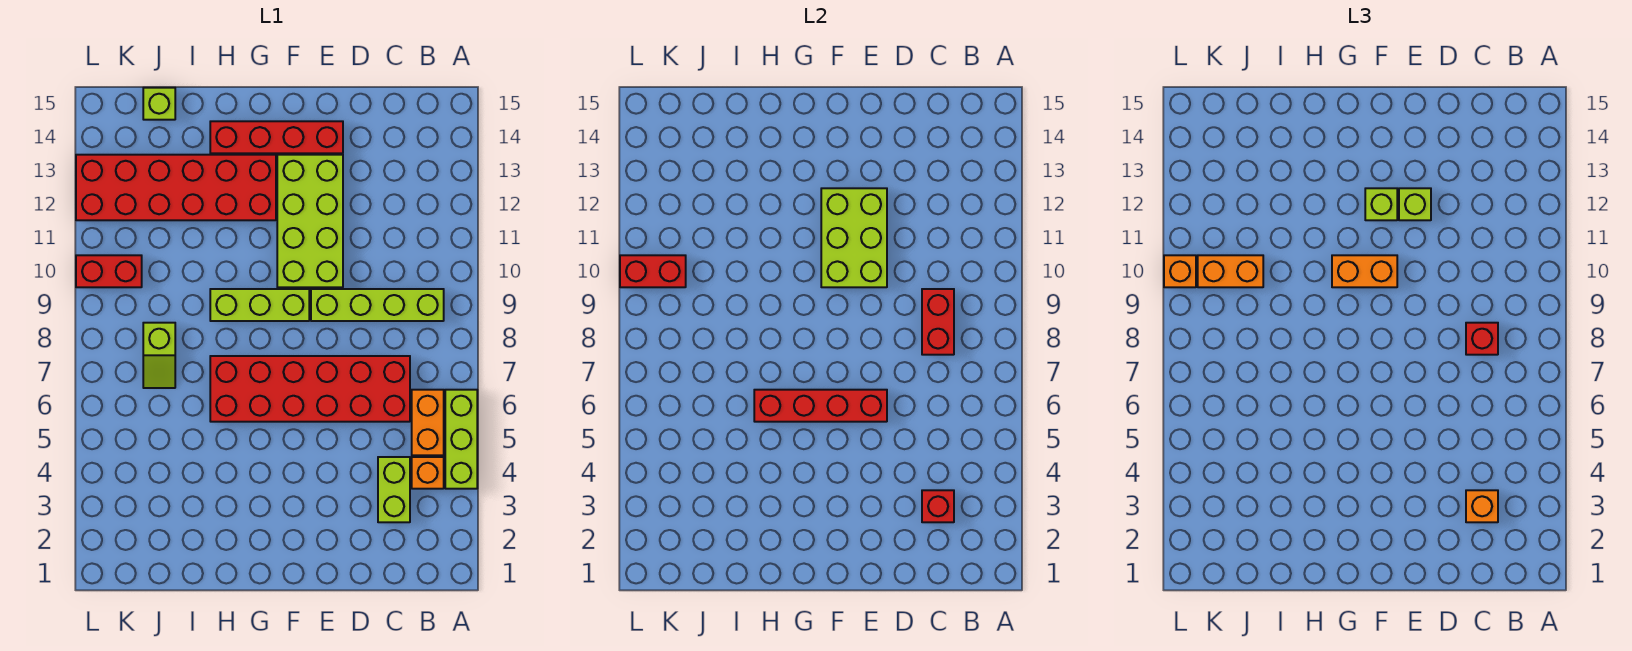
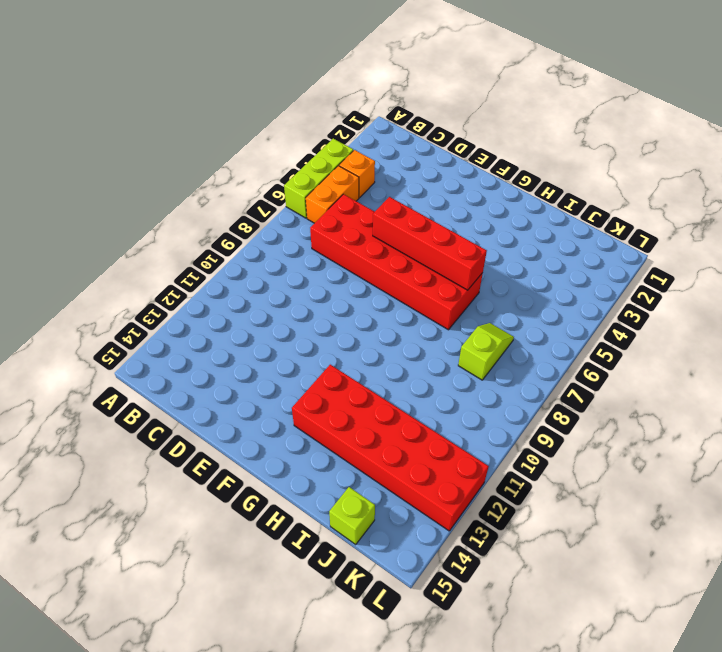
none -> lime brick B9:E9 level 1
none -> lime brick C3:C4 level 1
none -> lime brick E10:F13 level 1

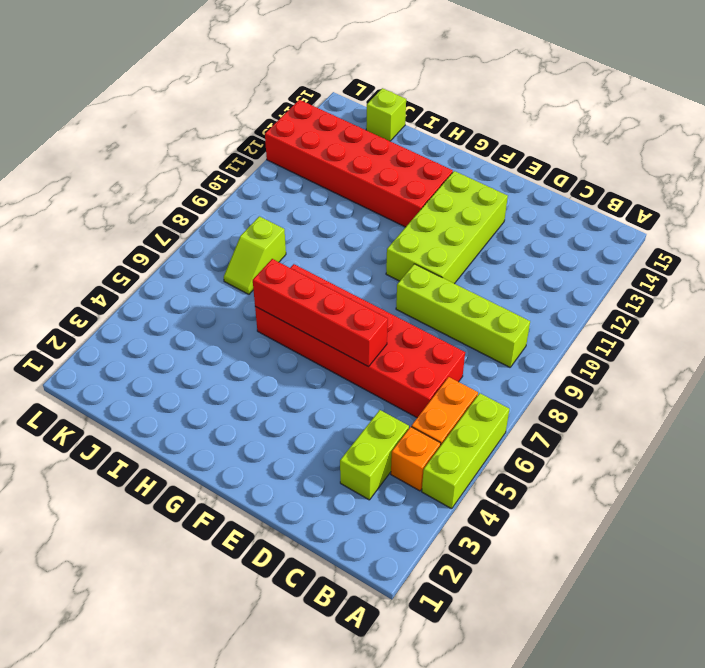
none -> red brick E14:H14 level 1
none -> lime brick F9:H9 level 1
none -> red brick K10:L10 level 1

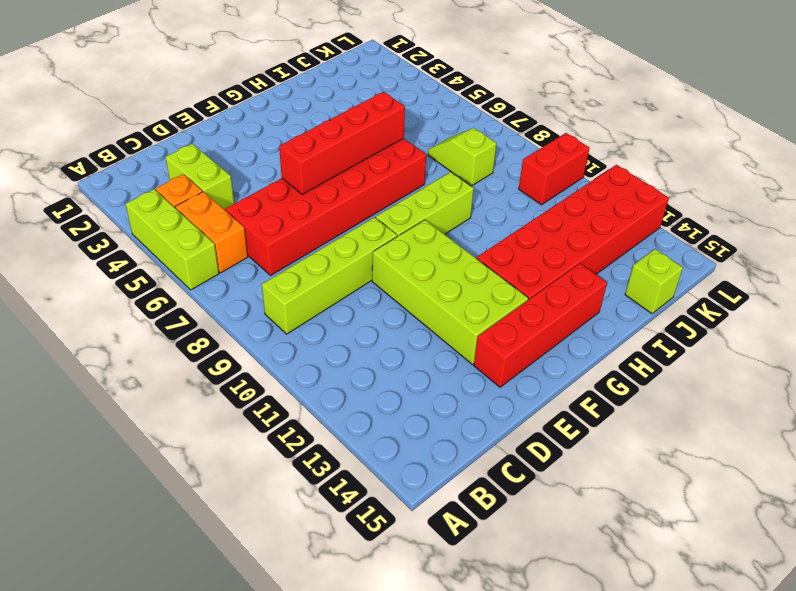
none -> red brick C3 level 2
none -> red brick C8:C9 level 2
none -> lime brick E10:F12 level 2

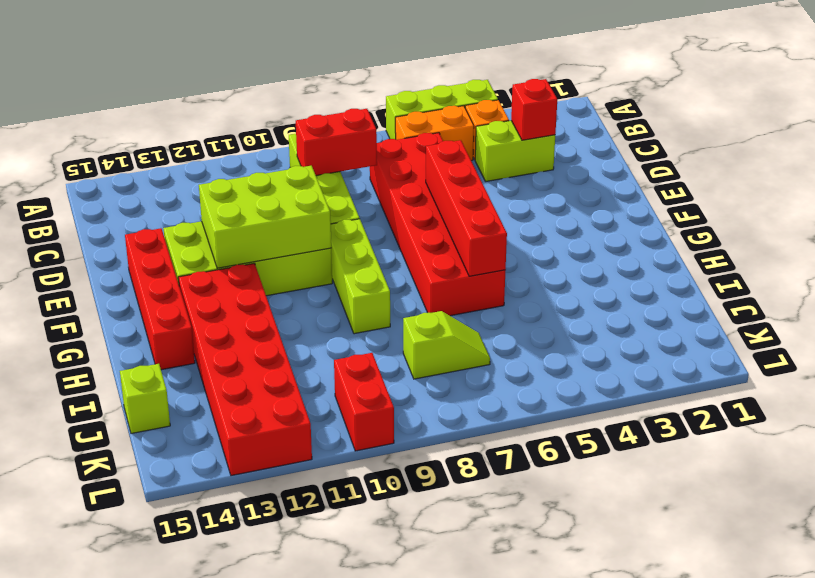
none -> red brick K10:L10 level 2
none -> orange brick C3 level 3
none -> red brick C8 level 3

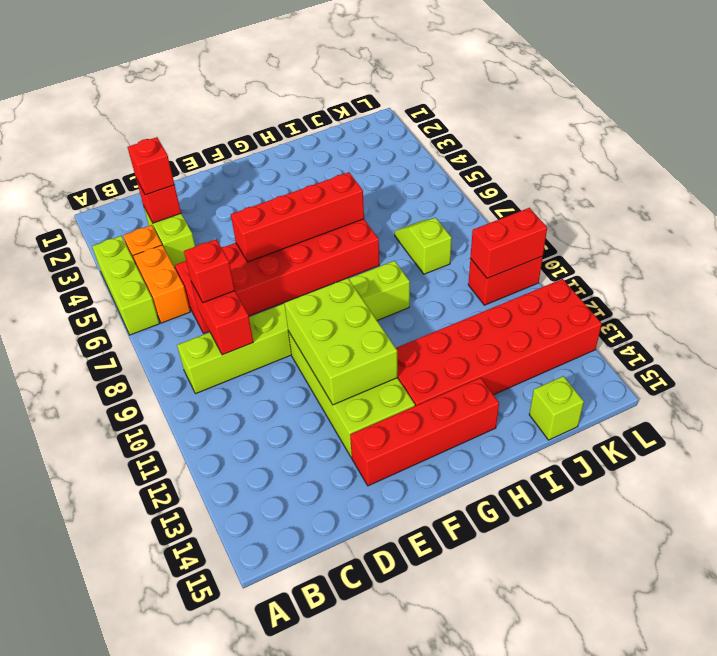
red brick C3 level 3 -> orange brick C3 level 3
none -> lime brick E12 level 3
none -> orange brick F10:G10 level 3
none -> lime brick F12 level 3

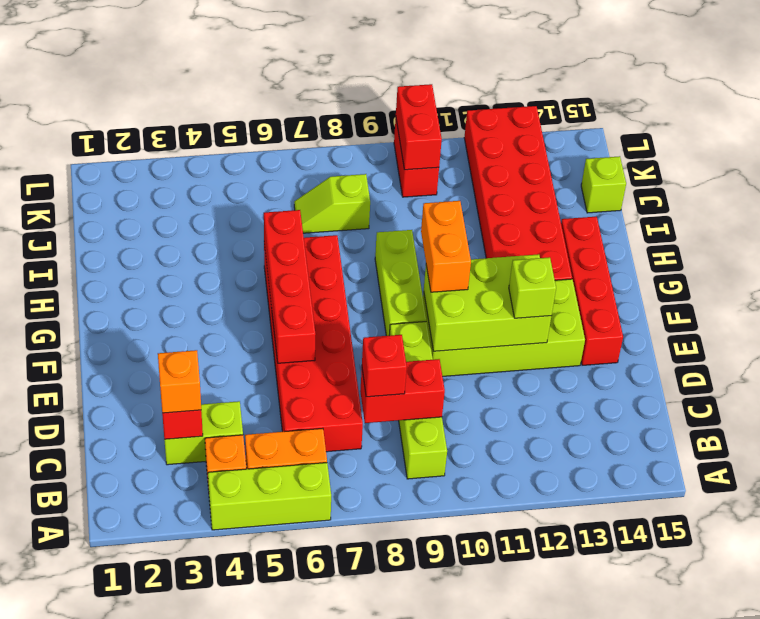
none -> lime brick F12 level 3
none -> orange brick J10:K10 level 3
none -> orange brick L10 level 3

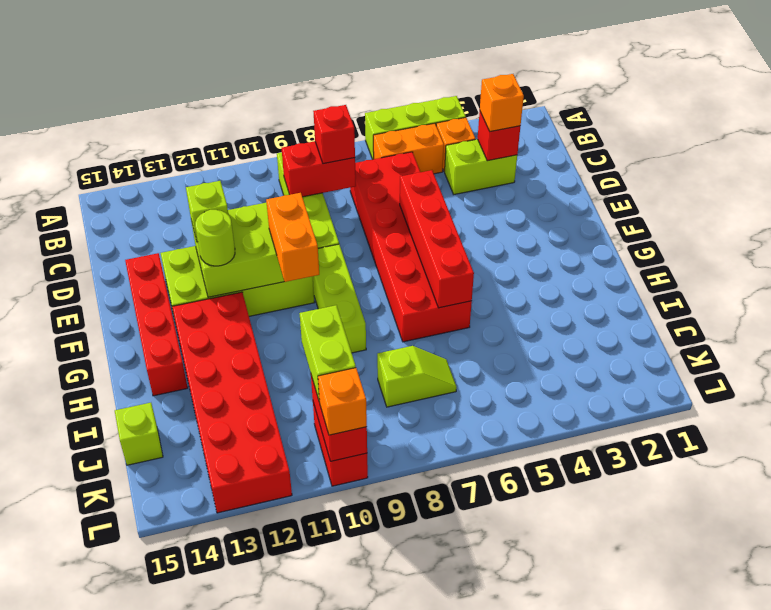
lime round brick F12 level 3 -> lime brick F12 level 3
lime brick J10:K10 level 3 -> orange brick J10:K10 level 3

